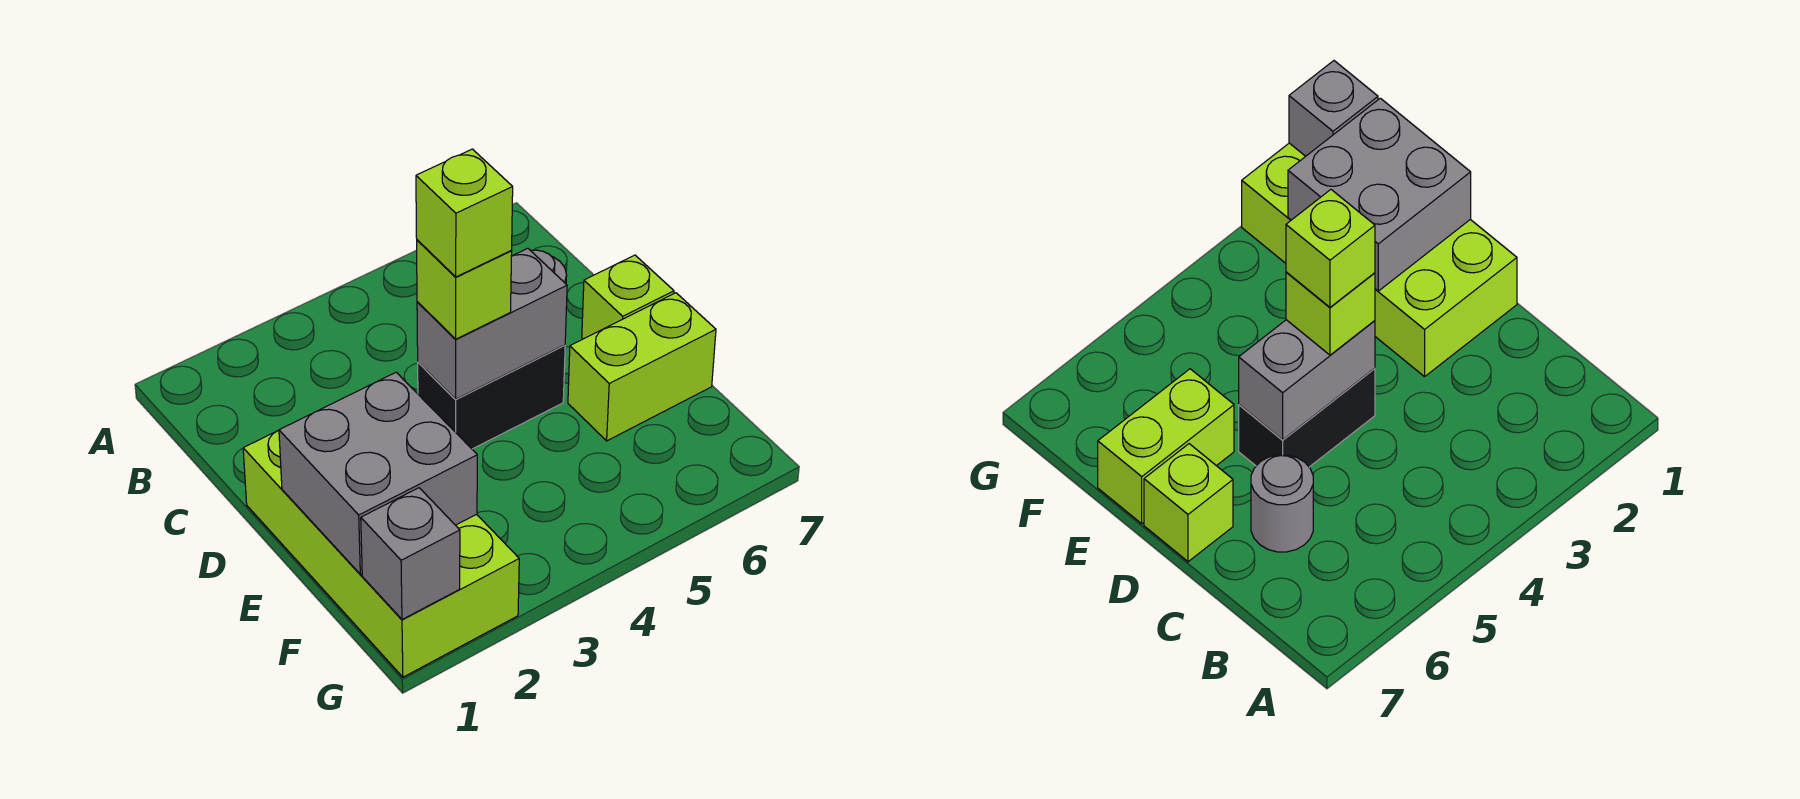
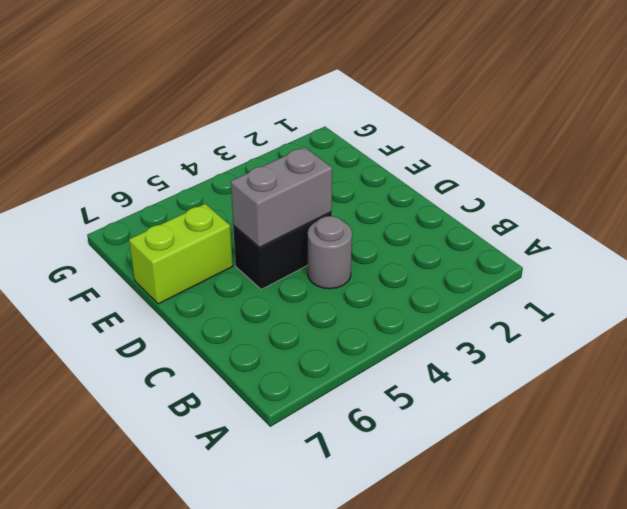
grey round brick C4 level 1 -> grey round brick C6 level 1
none -> lime brick D1:G2 level 1
none -> lime brick D7 level 1

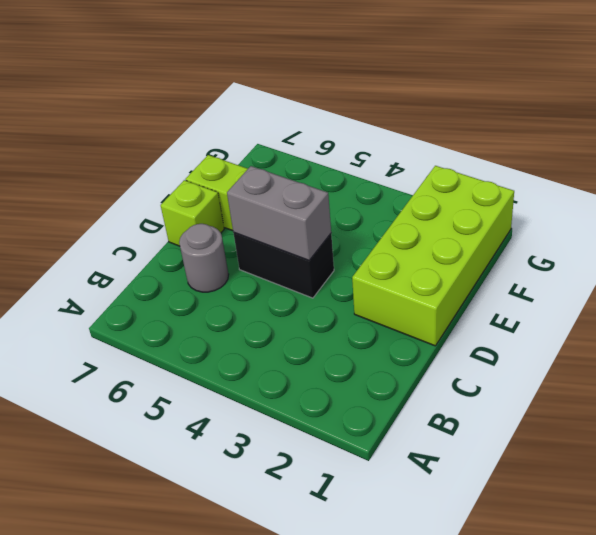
none -> grey brick E1:F2 level 2
none -> grey brick G1 level 2

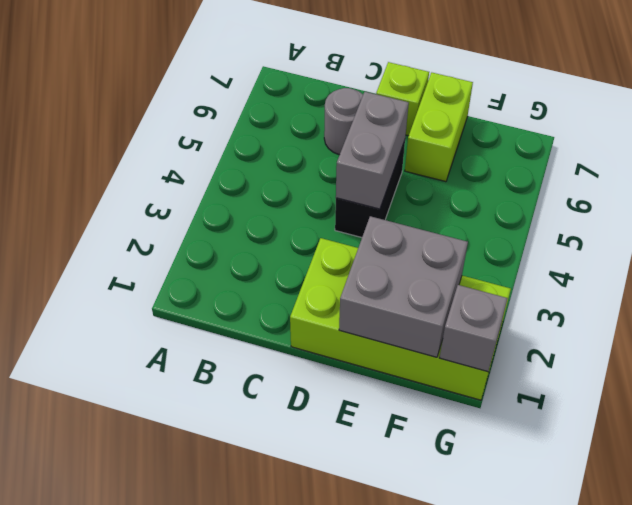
none -> lime brick D4 level 3
none -> lime brick D4 level 4

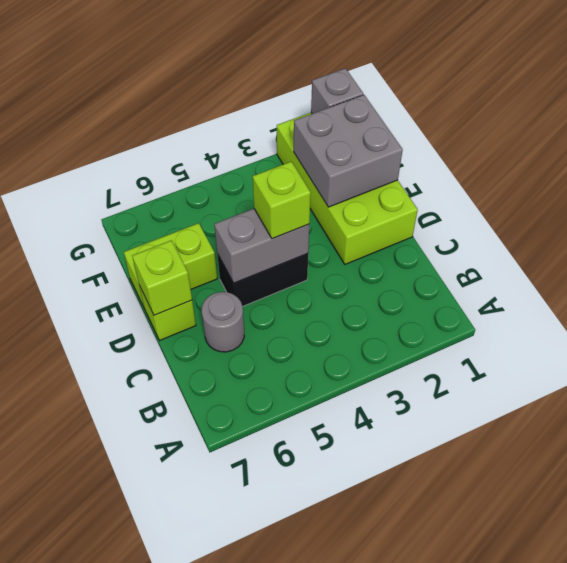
lime brick D7 level 2 -> lime brick D4 level 4

